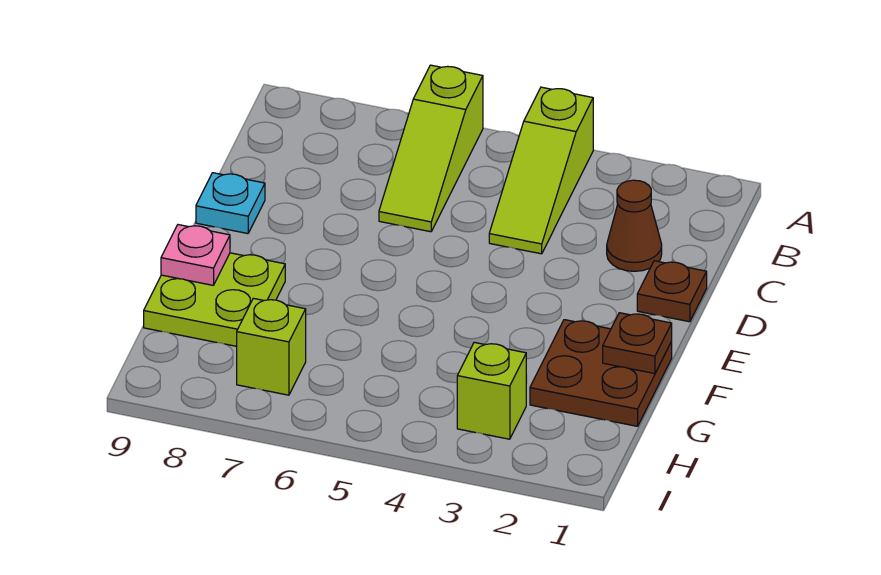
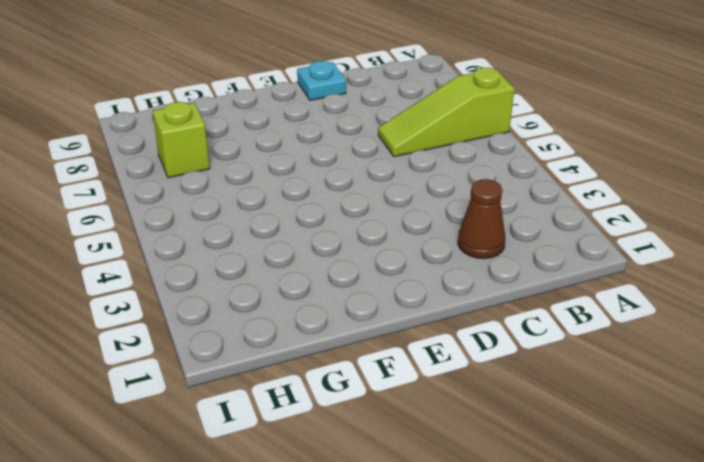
none -> lime slope A4:C4 level 1 top A
none -> brown plate D1 level 1

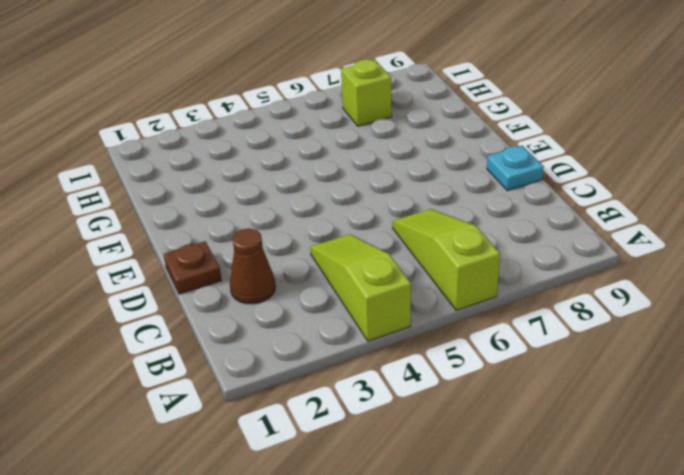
none -> brown plate F1:G2 level 1
none -> lime plate F8:G9 level 1

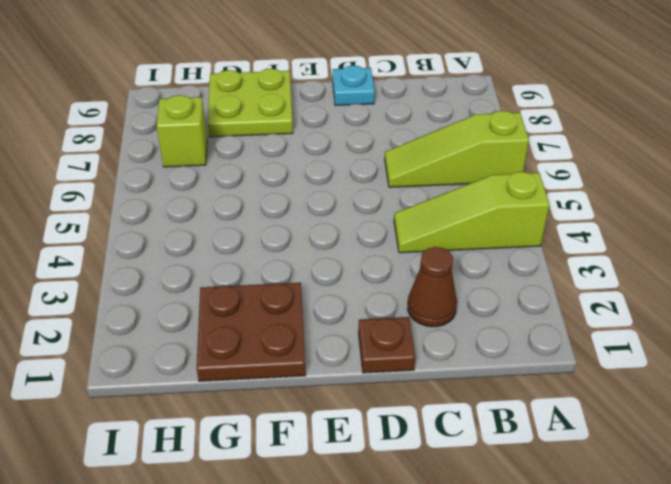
none -> lime brick H3 level 1
none -> brown plate F1 level 2

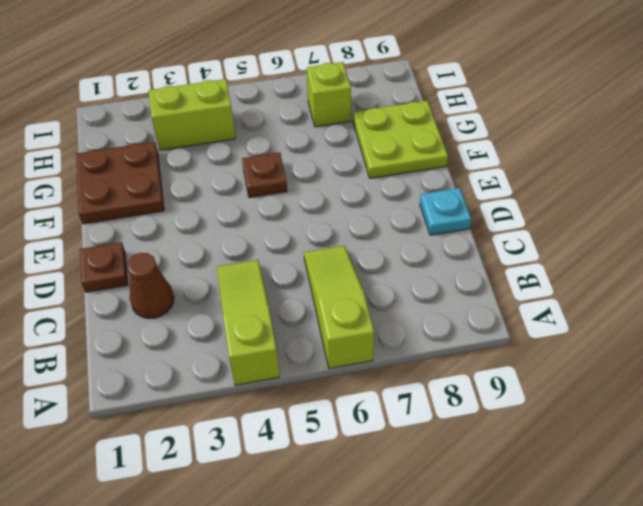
brown plate F5 level 1 -> brown plate F1 level 2
lime brick H3:H4 level 1 -> lime brick H3 level 1
none -> pink plate F9 level 2

